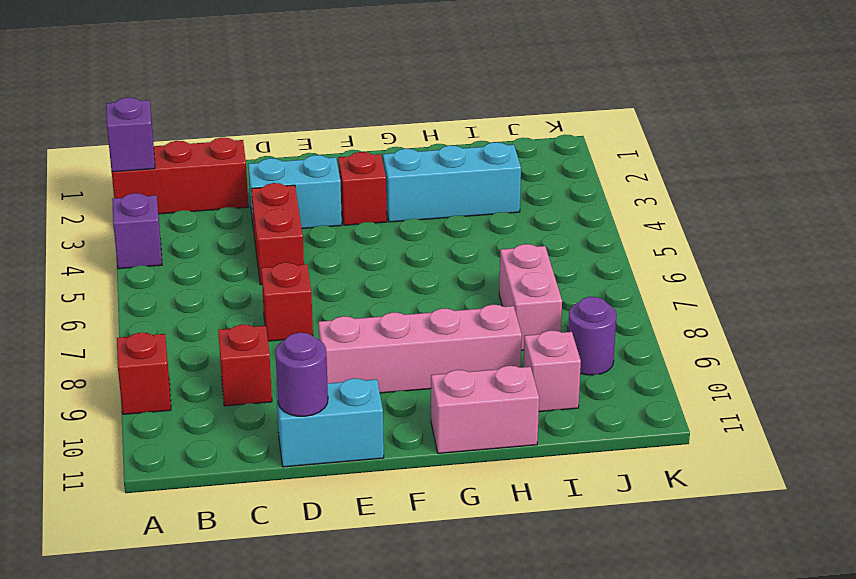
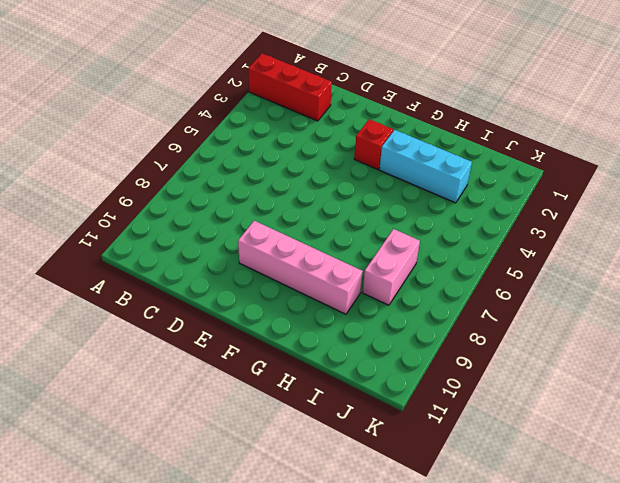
none -> purple brick A4 level 1
none -> red brick A9 level 1
none -> red brick C9 level 1

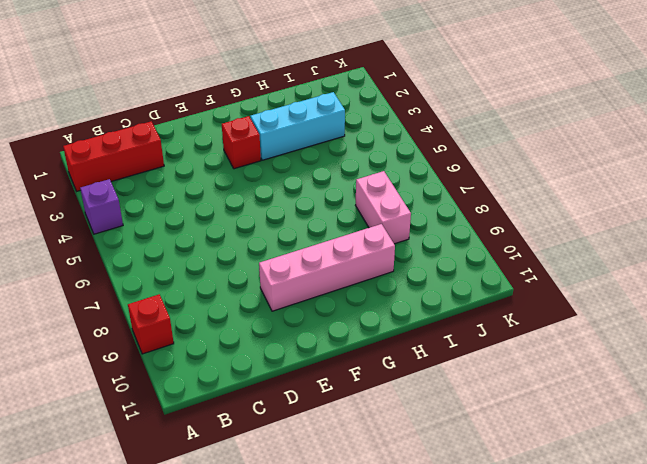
none -> red brick C9 level 1
none -> cyan brick D3:E3 level 1
none -> red brick D4:D5 level 1

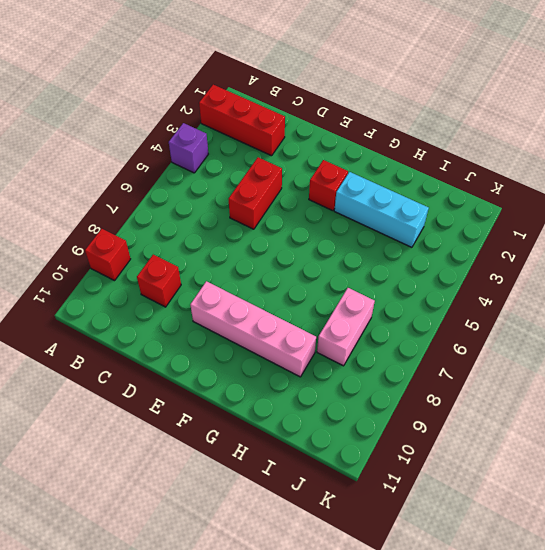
none -> cyan brick D3:E3 level 1
none -> red brick D7 level 1
none -> cyan brick D11:E11 level 1

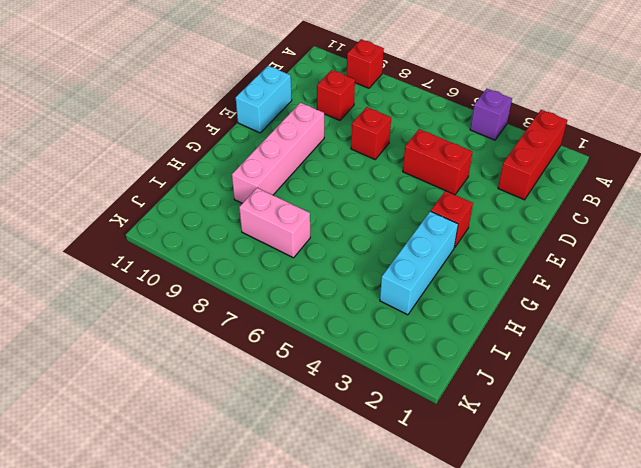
none -> cyan brick D3:E3 level 1
none -> pink brick G11:H11 level 1
none -> pink brick I10 level 1

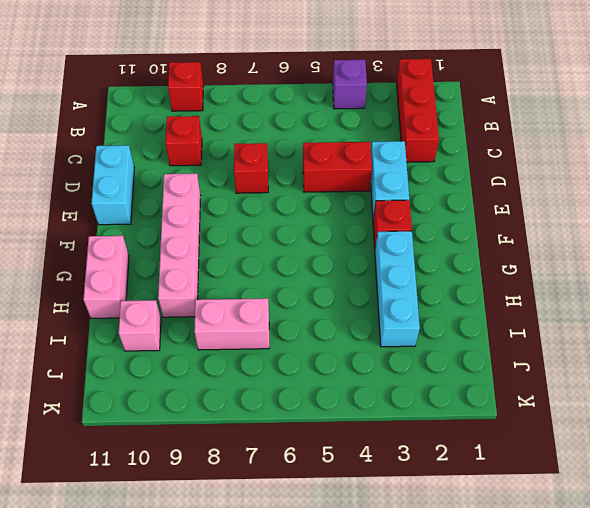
none -> purple round brick J9 level 1
none -> purple brick A2 level 2
none -> purple round brick D11 level 2

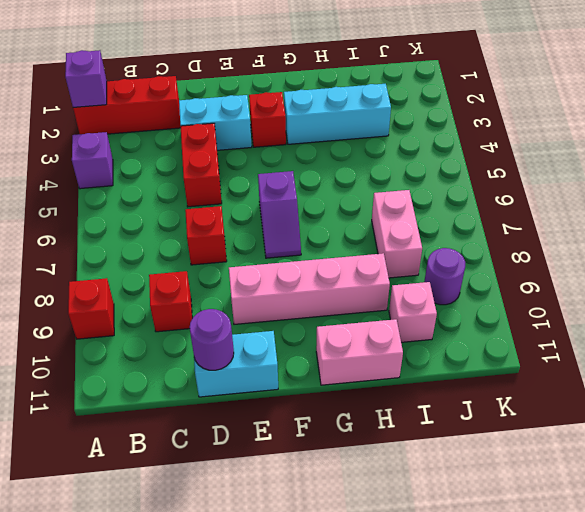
purple slope F6:F7 level 1 top 6 -> none

